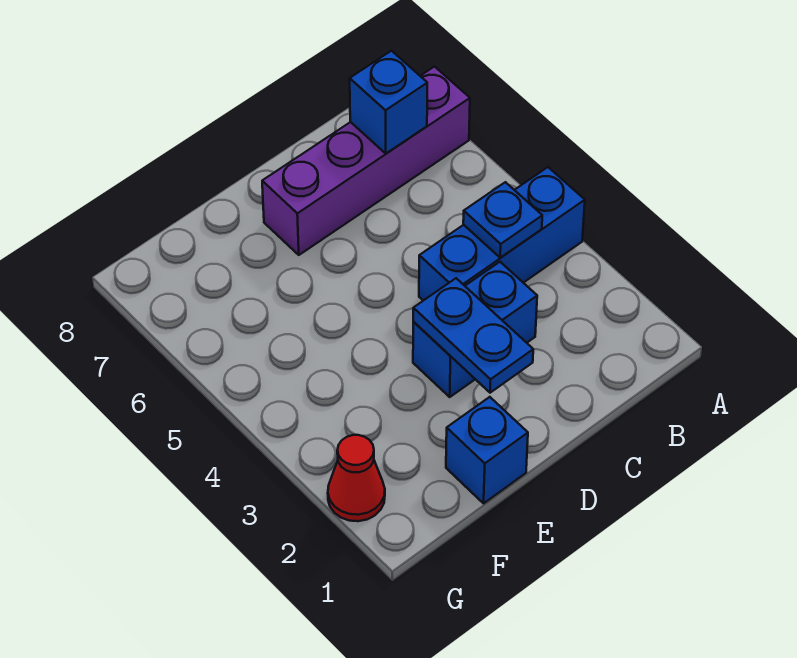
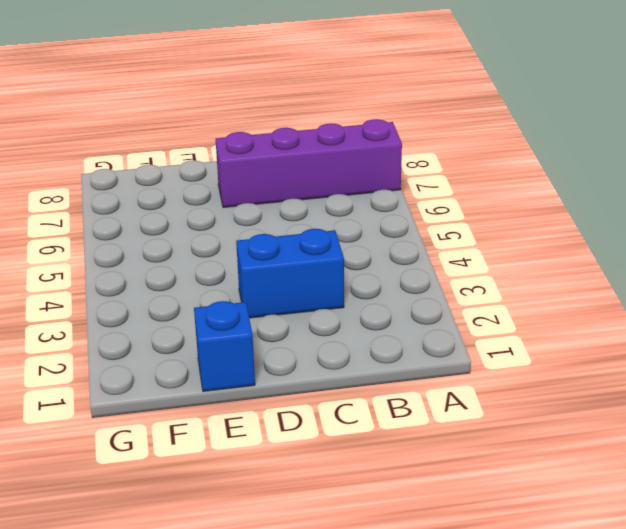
none -> blue brick A4:C4 level 1
none -> red cone G2 level 1

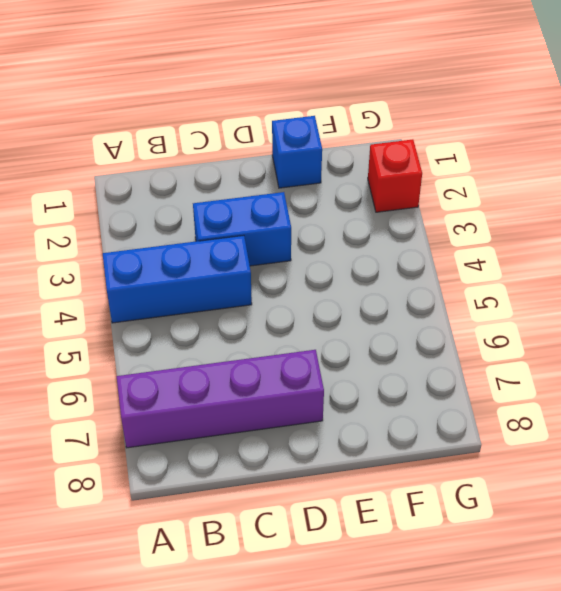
red brick G2 level 1 -> red cone G2 level 1
none -> blue plate B4 level 2
none -> blue brick B7 level 2

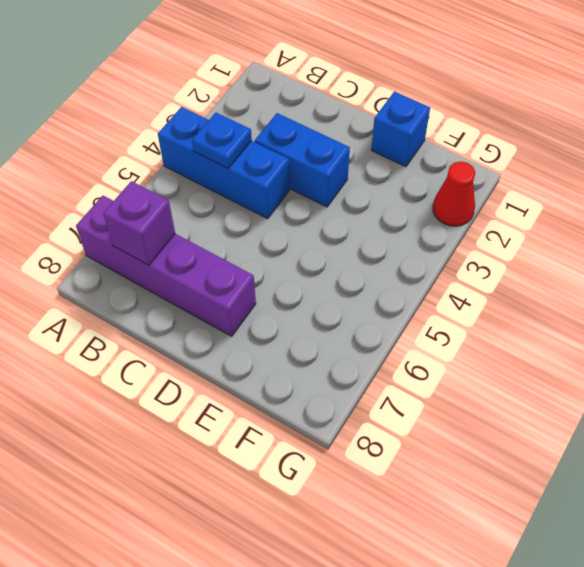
purple brick B7 level 2 -> blue brick B7 level 2
none -> blue plate D2:D3 level 2

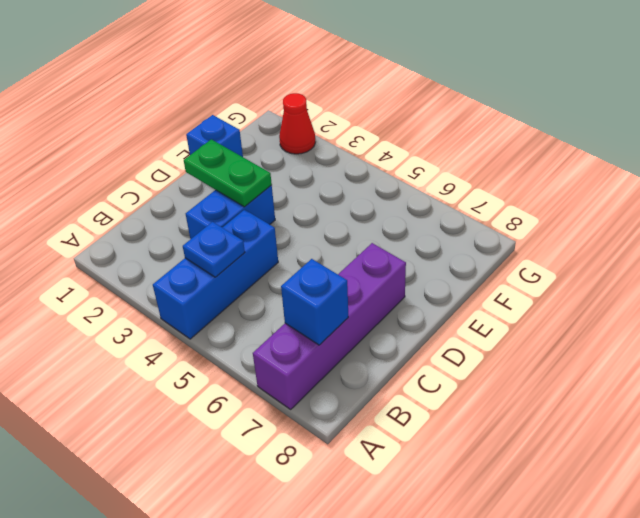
green plate D2:D3 level 2 -> blue plate D2:D3 level 2

